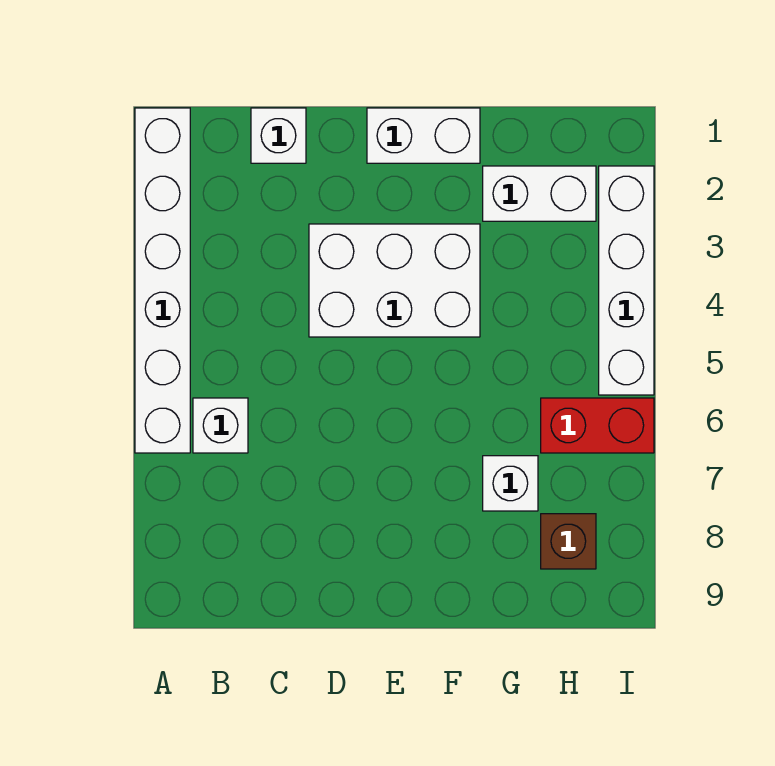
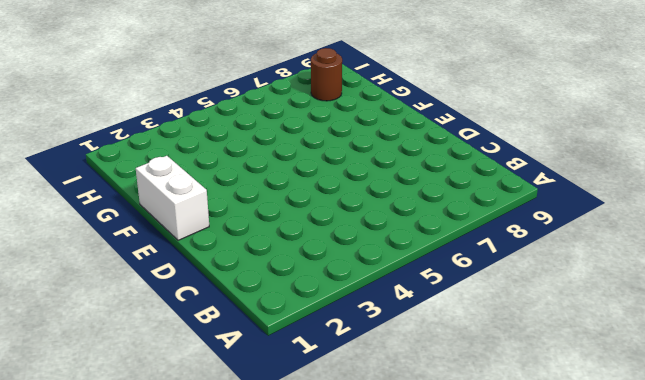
brown round brick H8 level 1 -> brown brick H8 level 1
none -> white brick A1:A6 level 1
none -> white brick B6 level 1

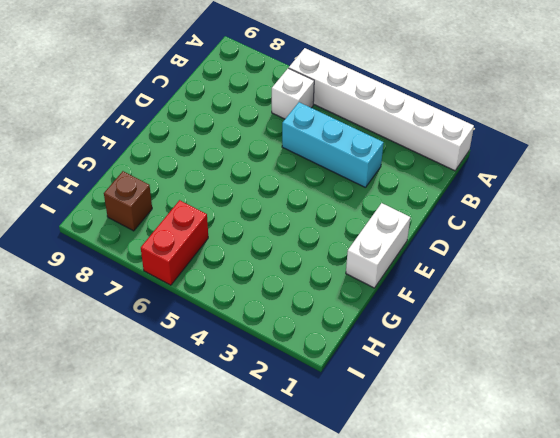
cyan brick C3:C5 level 1 -> none
none -> white brick C1 level 1
none -> white brick D3:F4 level 1

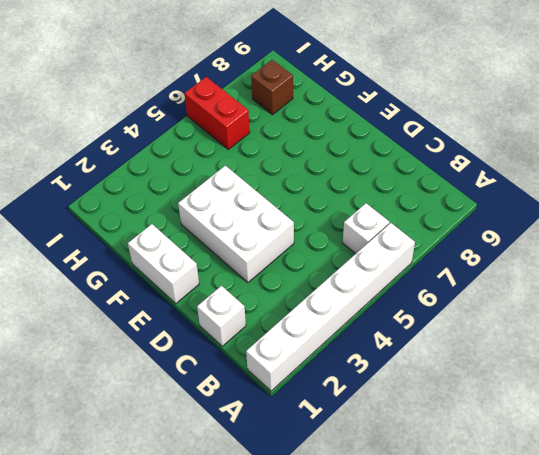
none -> white brick G2:H2 level 1
none -> white brick G7 level 1

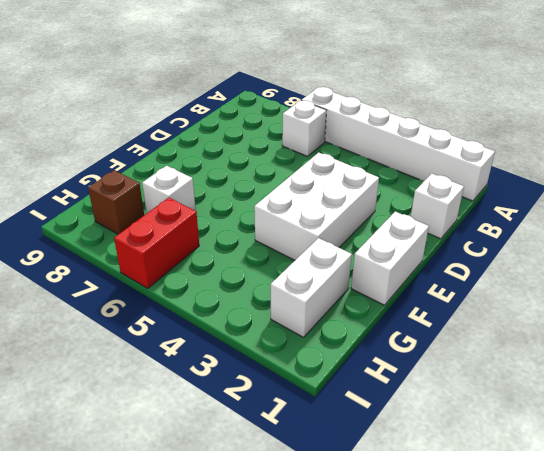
none -> white brick I2:I5 level 1

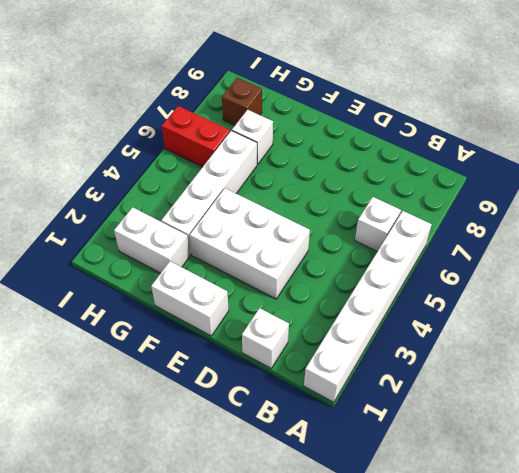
white brick G3:G6 level 1 -> white brick I2:I5 level 1

